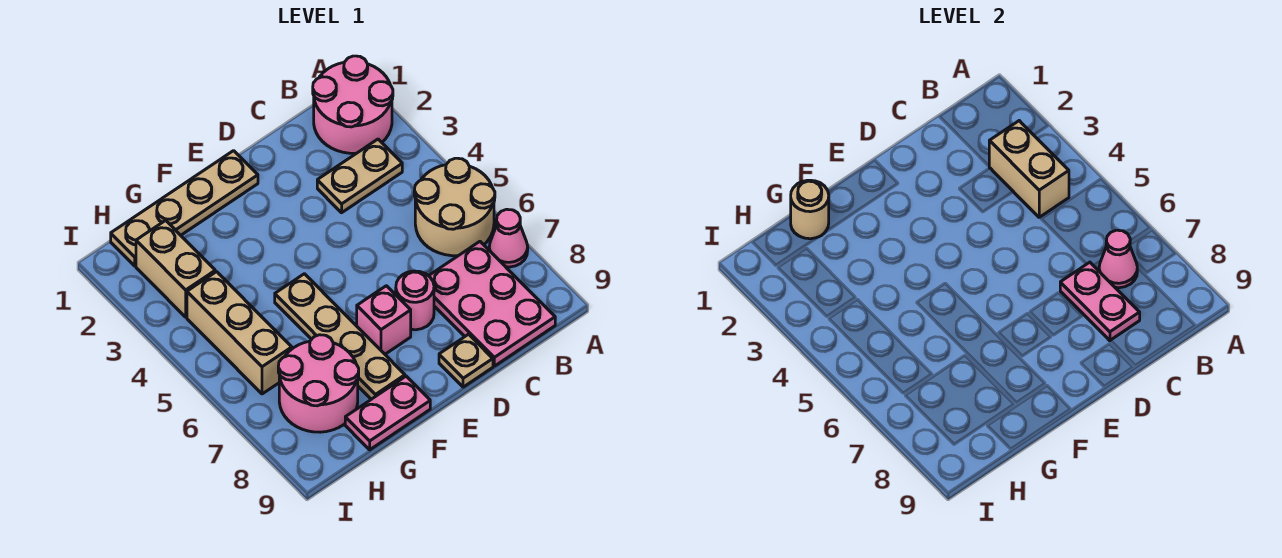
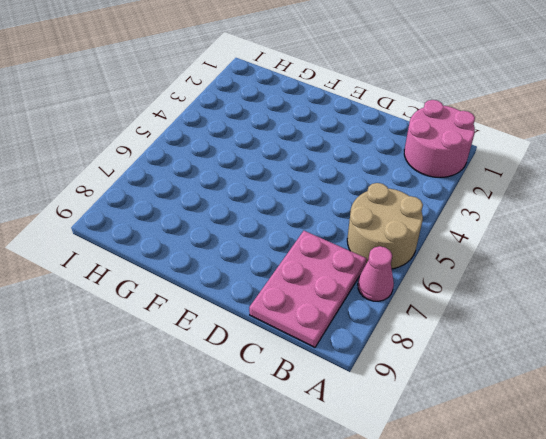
none -> tan plate B3:C3 level 1
none -> pink round brick D7 level 1
none -> tan plate D9 level 1

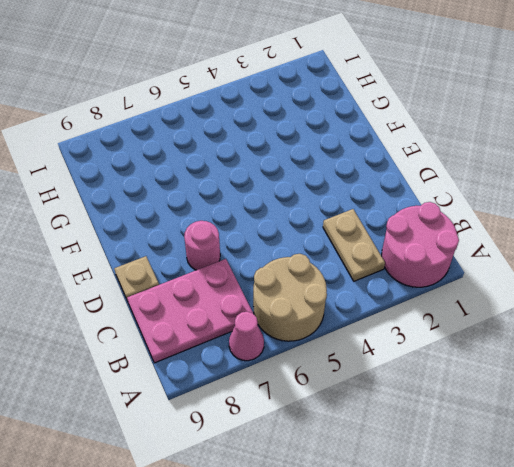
none -> tan plate E1:H1 level 1
none -> pink brick E7 level 1
none -> tan plate F5:F8 level 1

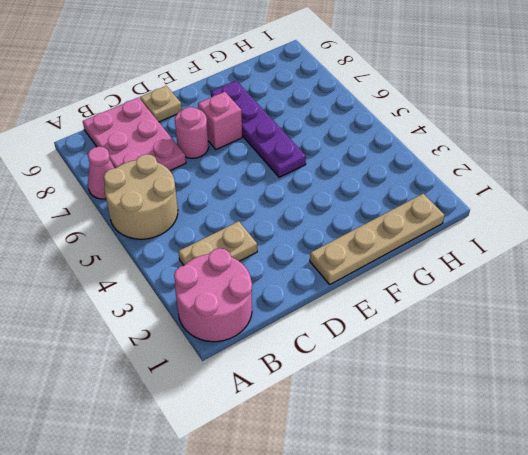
purple plate F5:F8 level 1 -> tan plate F5:F8 level 1
none -> pink plate F9:G9 level 1
none -> pink round brick G7:H8 level 1
none -> tan brick H2:H3 level 1

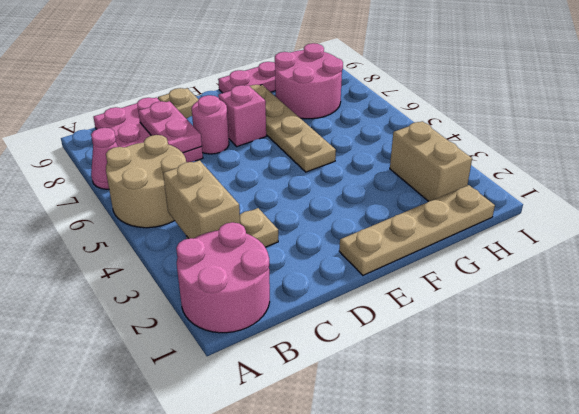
none -> tan brick H4:H6 level 1
none -> pink cone B7 level 2
none -> tan round brick G1 level 2

